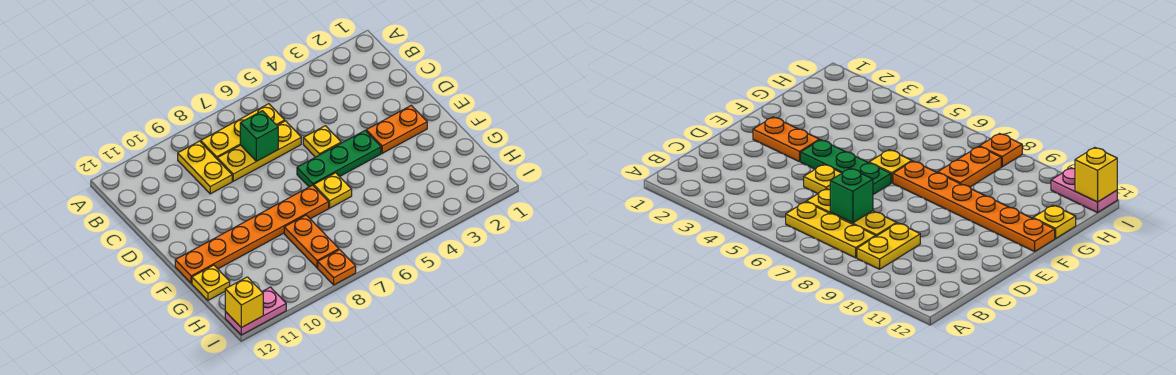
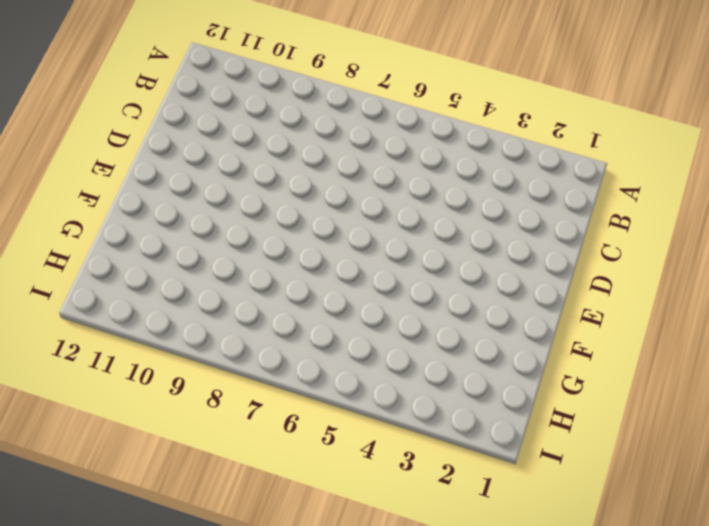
none -> yellow plate B6:B8 level 1
none -> yellow plate B9:C9 level 1
none -> yellow plate C6:C8 level 1

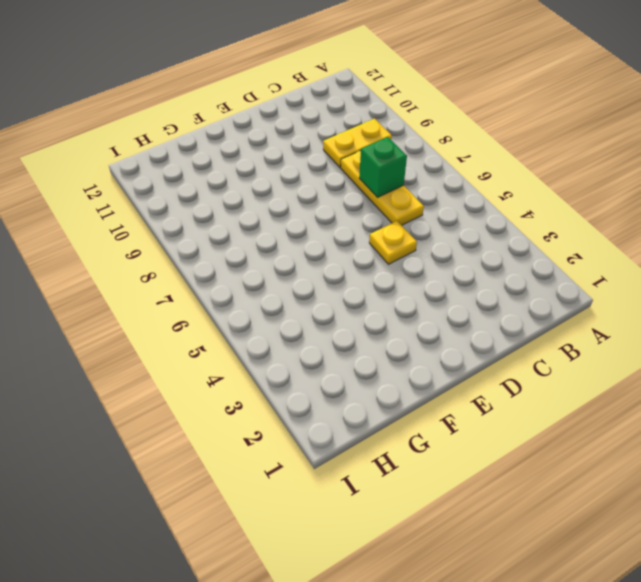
none -> yellow plate B6:B8 level 1
none -> orange plate E2:E3 level 1
none -> green plate E4:E6 level 1

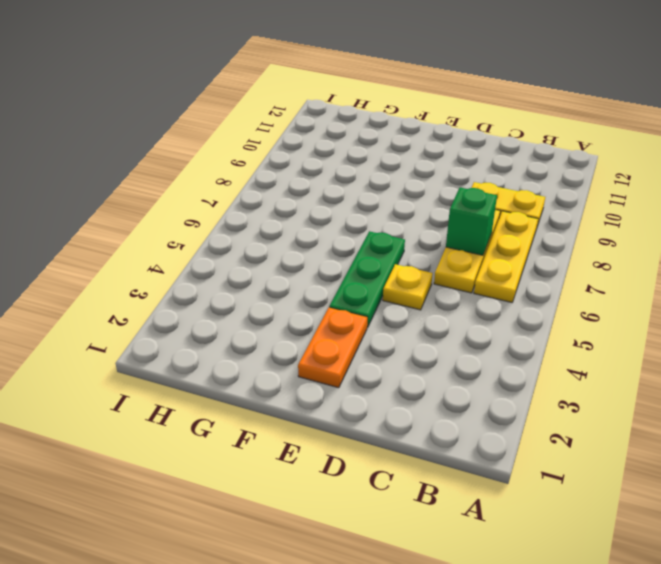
none -> yellow plate F6 level 1
none -> orange plate F7:F12 level 1
none -> orange plate G8:H8 level 1

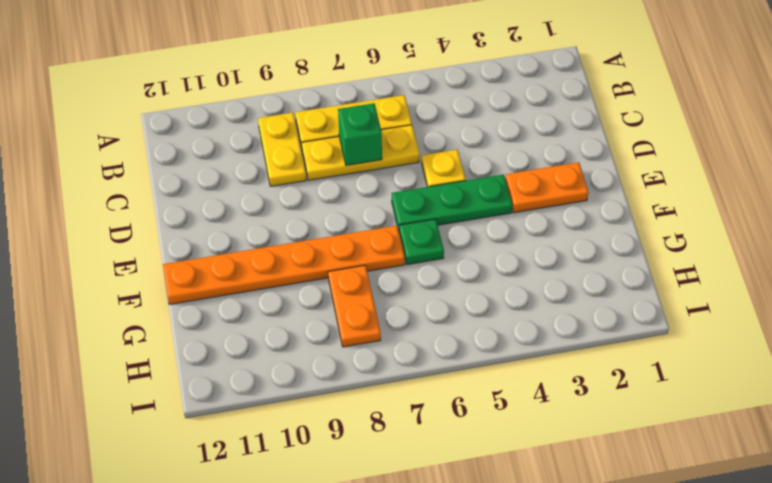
green plate F6 level 1 -> yellow plate F6 level 1
none -> yellow plate G12 level 1
none -> orange plate I8 level 1
none -> pink plate I11:I12 level 1

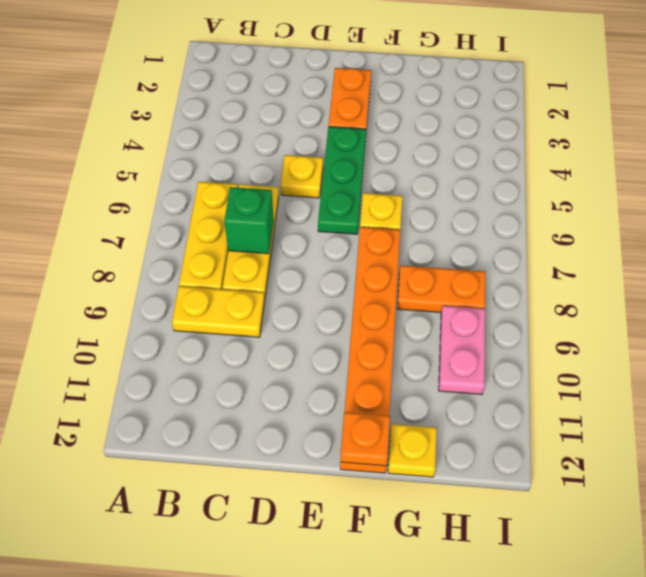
orange plate F12 level 2 -> orange plate I8 level 1
pink plate H9:H10 level 1 -> pink plate I11:I12 level 1
none -> yellow brick I12 level 2

